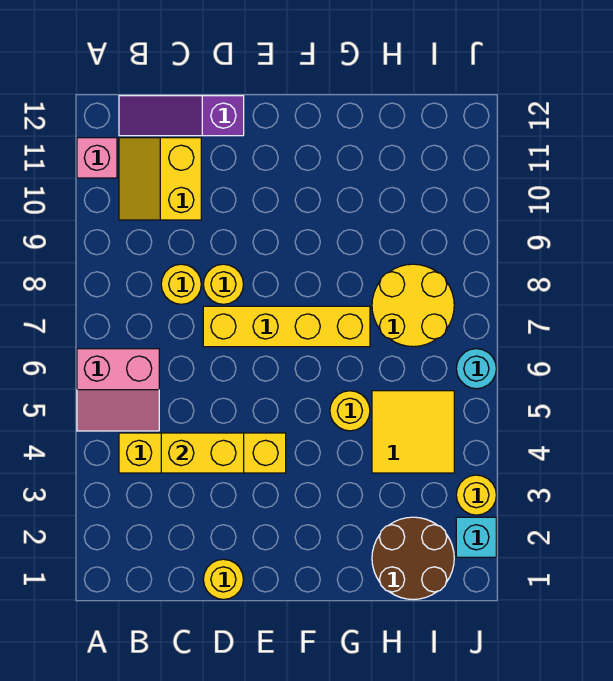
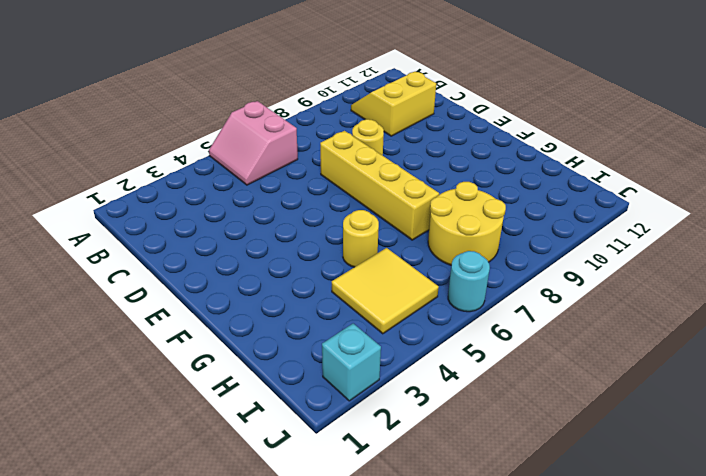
none -> pink brick A11 level 1
none -> yellow brick B4:E4 level 1
none -> purple slope B12:D12 level 1 top D

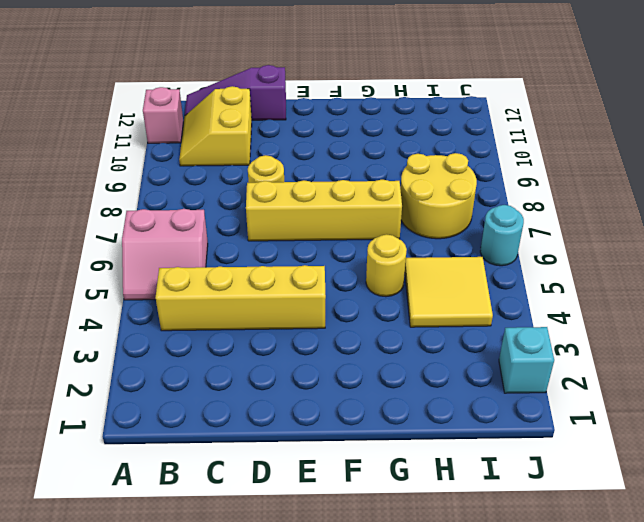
none -> yellow round brick C8 level 1
none -> yellow round brick D1 level 1
none -> brown round brick H1:I2 level 1

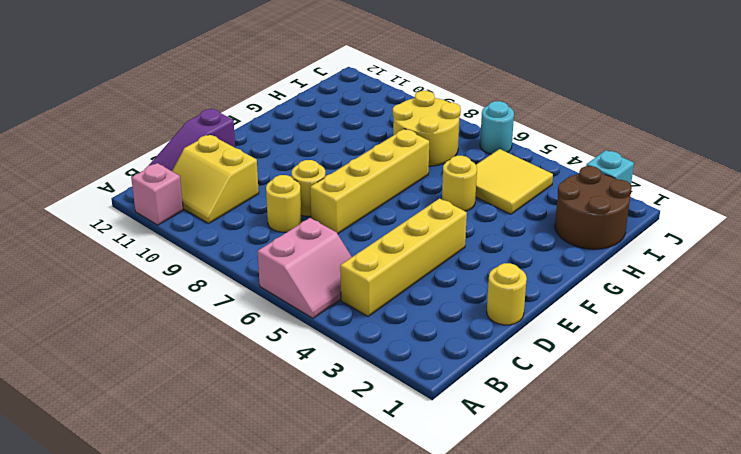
none -> yellow round brick J3 level 1
none -> yellow brick C4:D4 level 2

